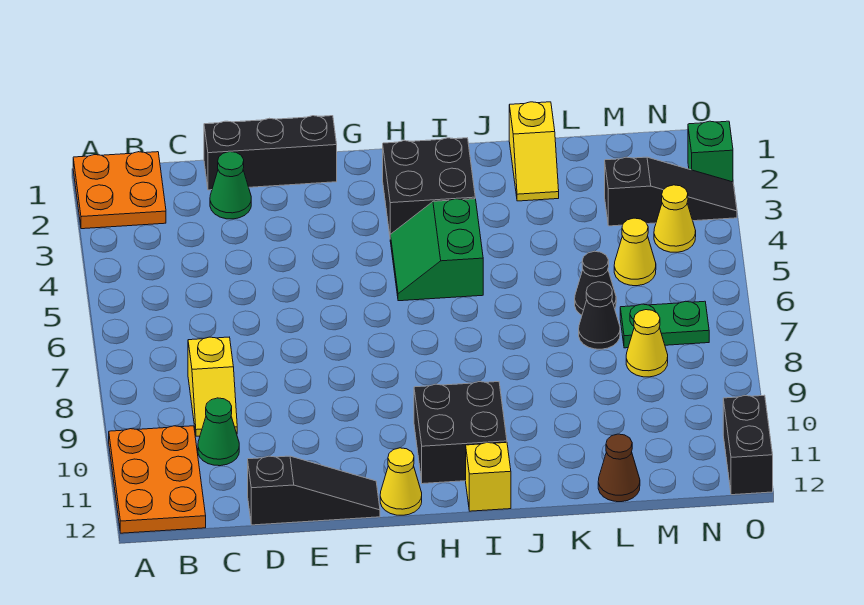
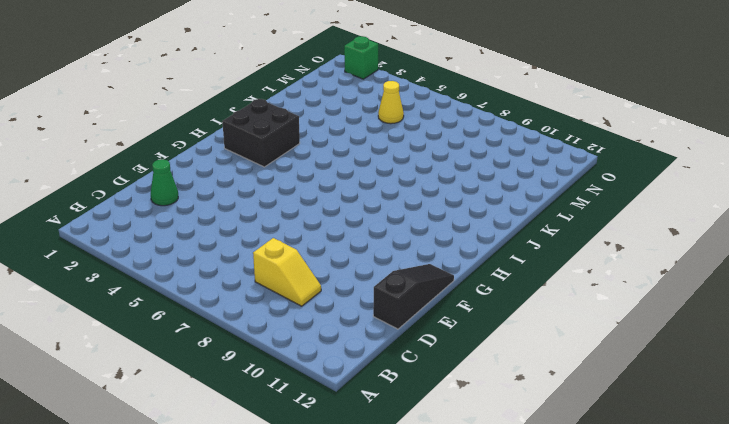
none -> orange plate A1:B2 level 1
none -> orange plate A10:B12 level 1
none -> green cone C10 level 1

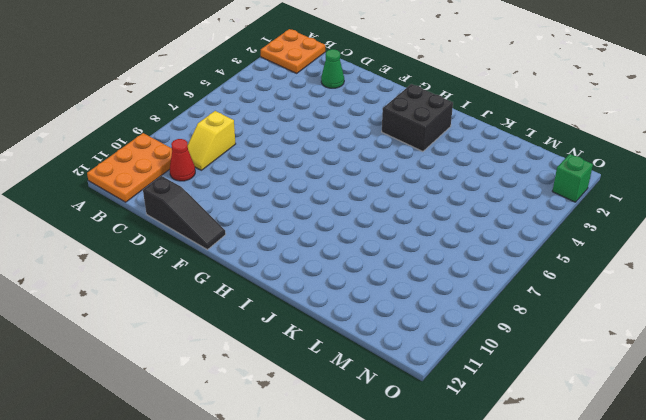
red cone C10 level 1 -> green cone C10 level 1
none -> black brick D1:F1 level 1
none -> yellow cone G12 level 1
none -> green slope H4:I5 level 1 top I

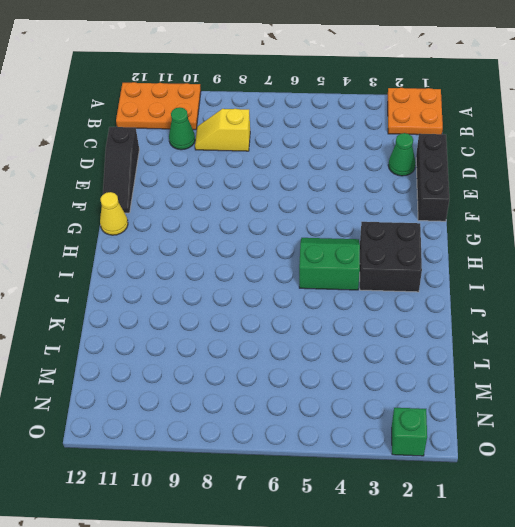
none -> black brick H10:I11 level 1
none -> yellow brick I12 level 1
none -> yellow slope K1:K2 level 1 top 1

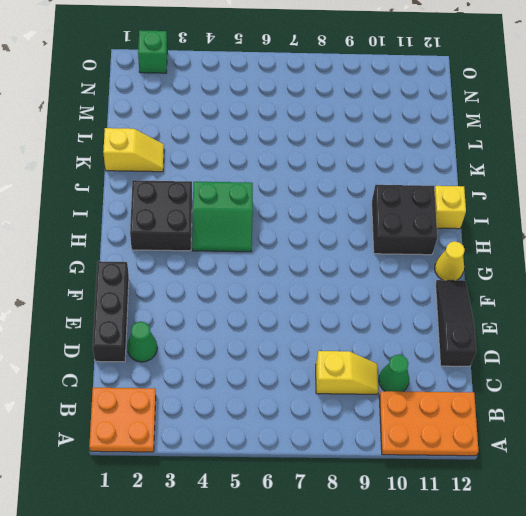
none -> black cone L6 level 1
none -> black cone L7 level 1
none -> brown cone L12 level 1

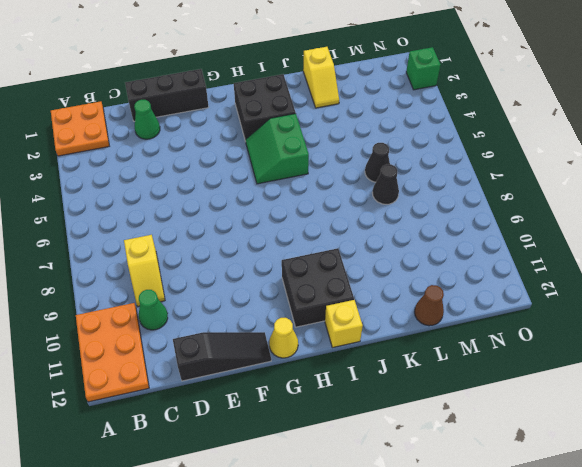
none -> black slope M3:O3 level 1 top M
none -> yellow cone M5 level 1
none -> green plate M7:N7 level 1

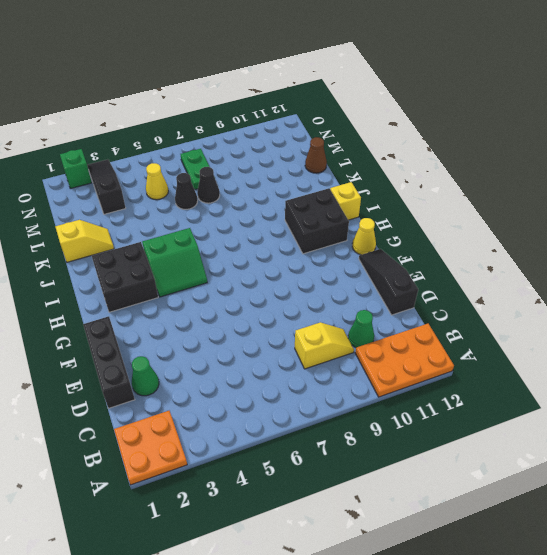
none -> yellow cone M8 level 1
none -> yellow cone N4 level 1
none -> black brick O11:O12 level 1

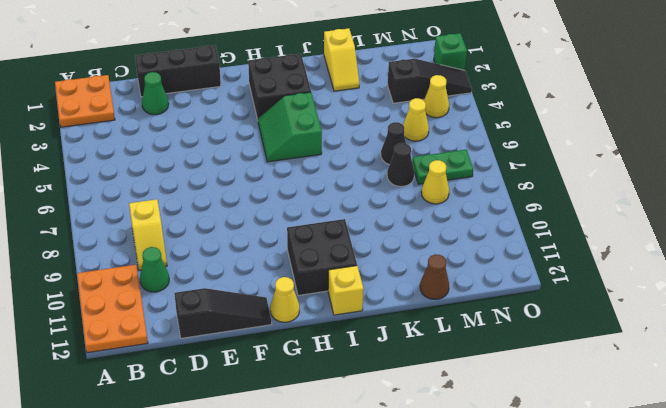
none -> black brick O11:O12 level 1

